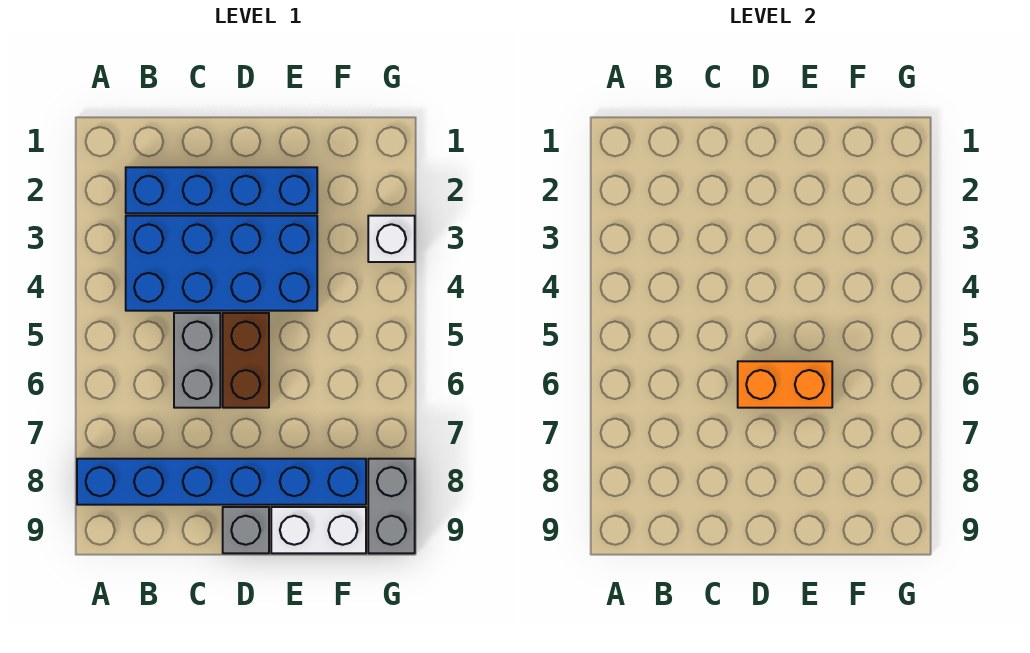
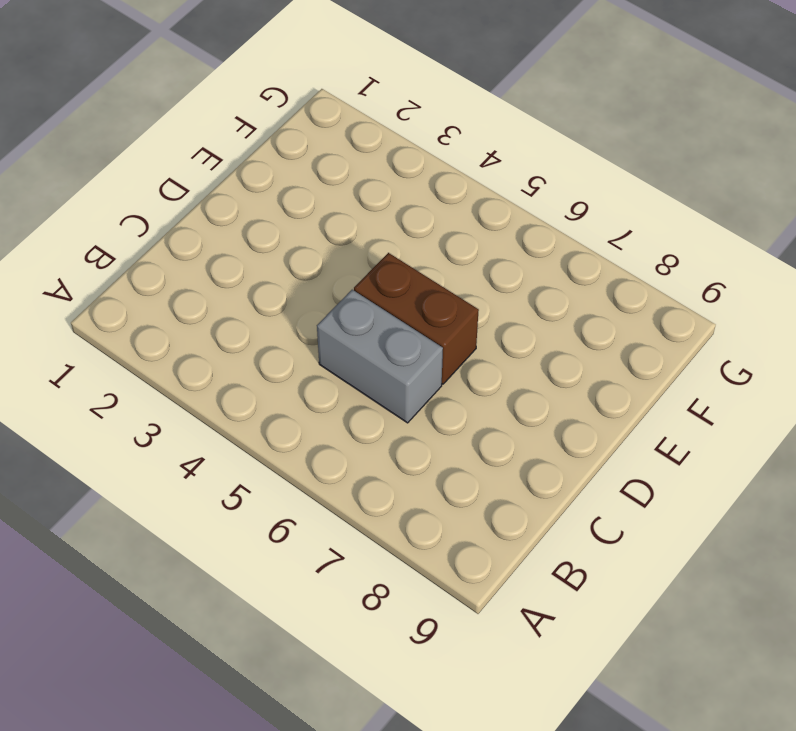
none -> blue brick A8:F8 level 1
none -> blue brick B2:E2 level 1

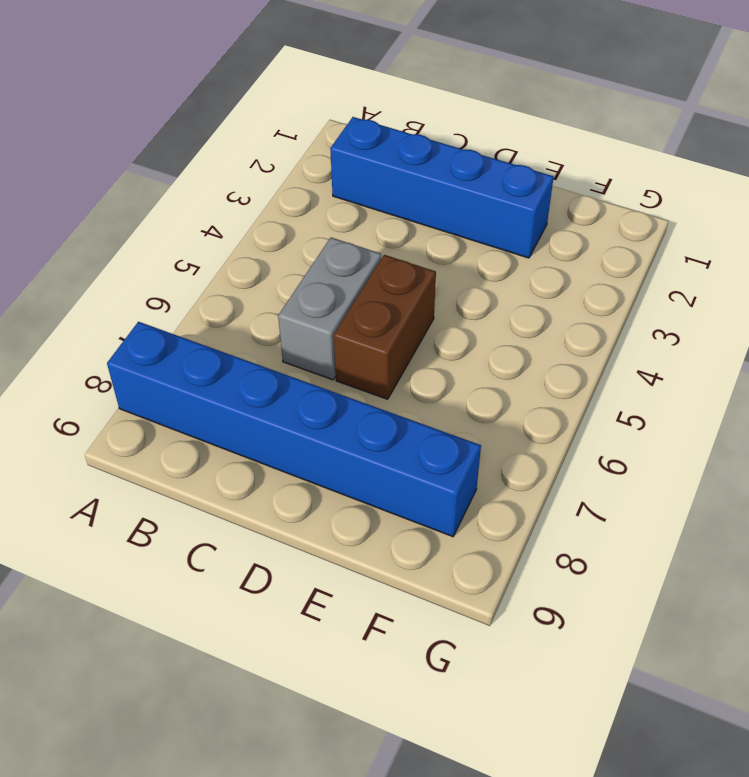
none -> blue brick B3:E4 level 1
none -> grey brick D9 level 1

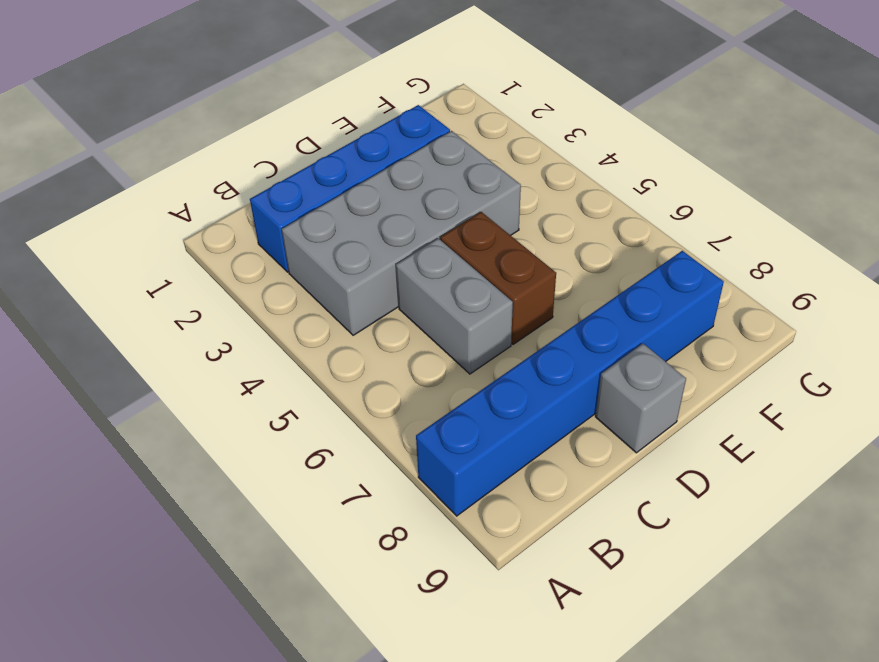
grey brick B3:E4 level 1 -> blue brick B3:E4 level 1
none -> white brick E9:F9 level 1
none -> white brick G3 level 1

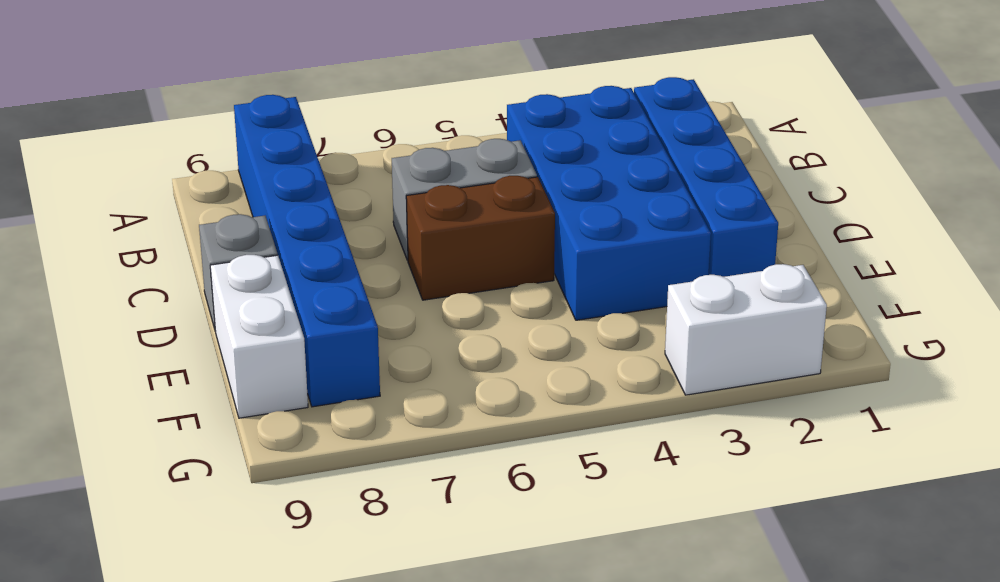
white brick G2:G3 level 1 -> white brick G3 level 1
none -> grey brick G8:G9 level 1
none -> orange brick D6:E6 level 2

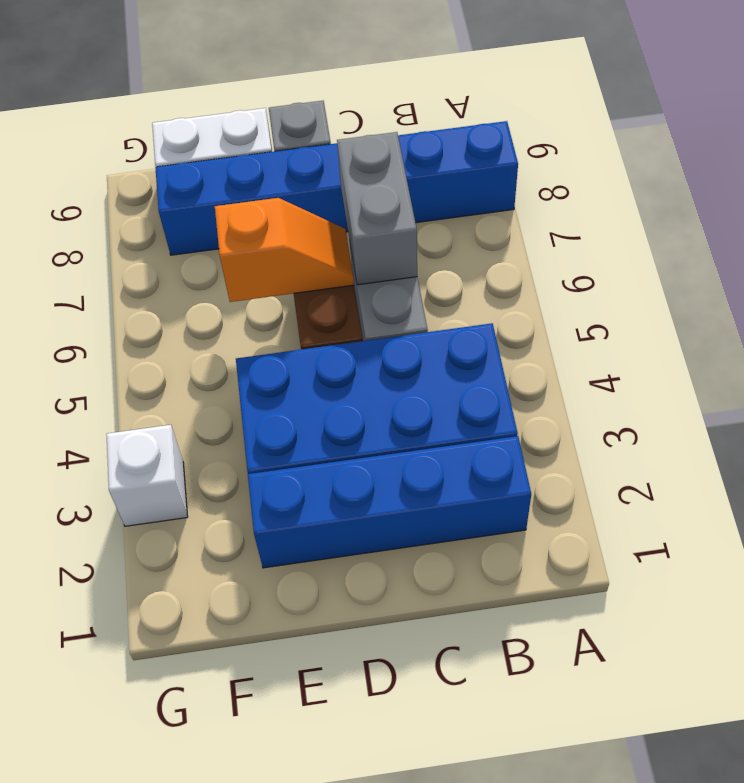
grey brick C6:C7 level 2 -> grey brick G8:G9 level 1
orange slope D6:E6 level 2 top E -> orange brick D6:E6 level 2

